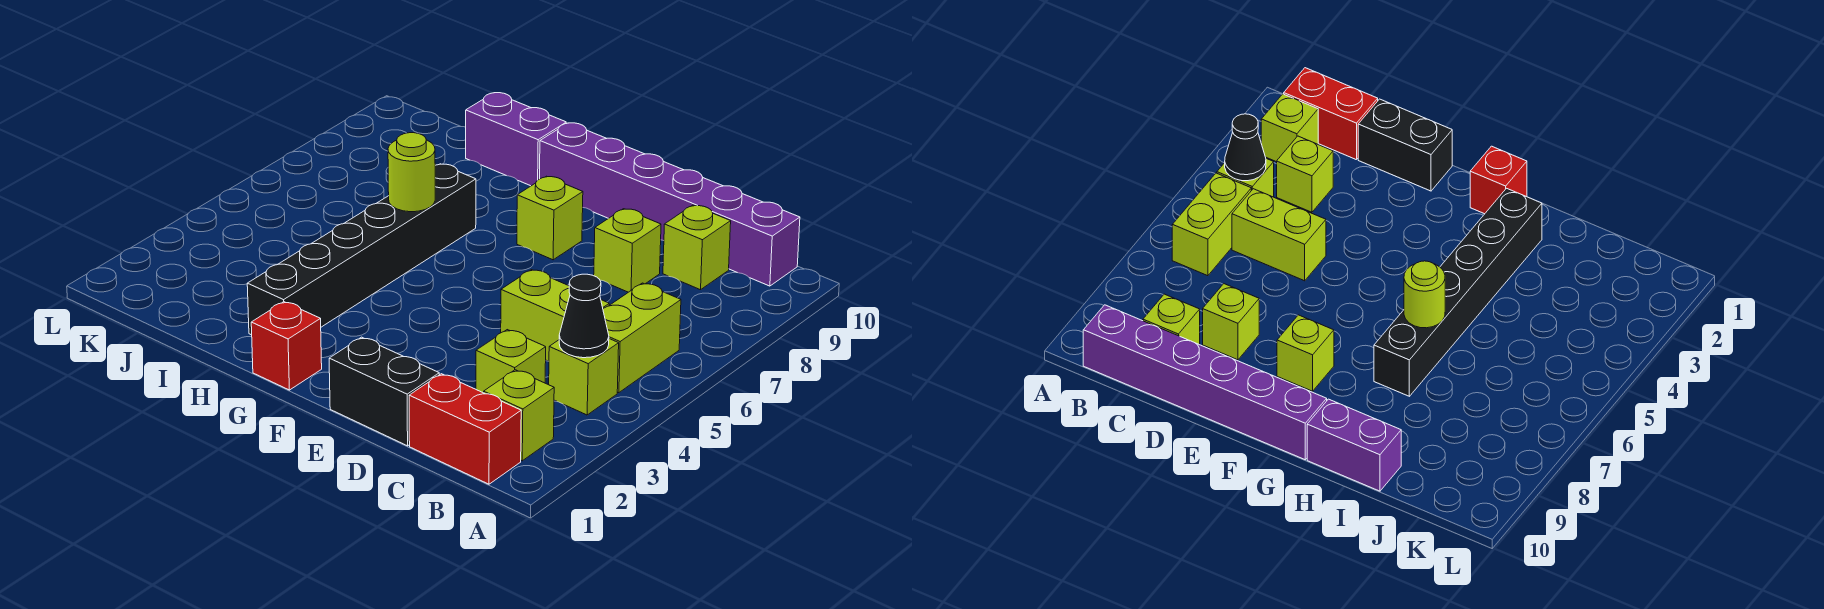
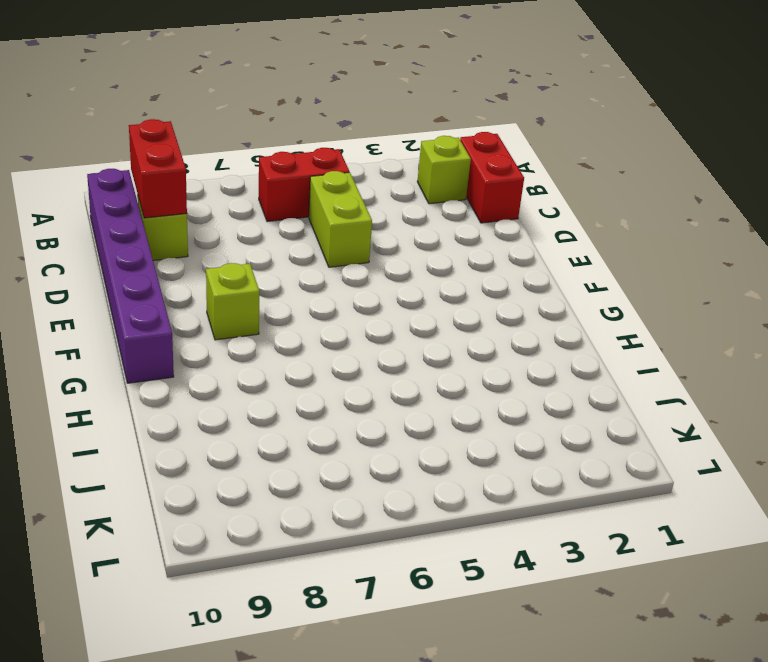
red brick B5:B6 level 1 -> lime brick B5:B6 level 1
red brick B9:C9 level 2 -> none
none -> lime brick B4 level 1
none -> lime brick C3 level 1
none -> black brick D1:E1 level 1

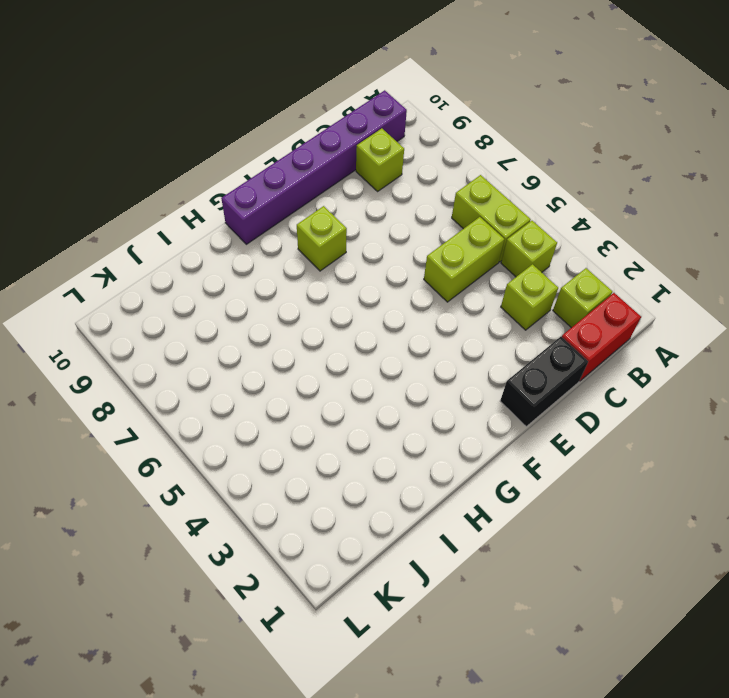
none -> lime brick D8 level 1
none -> red brick G1 level 1
none -> black brick H2:H7 level 1

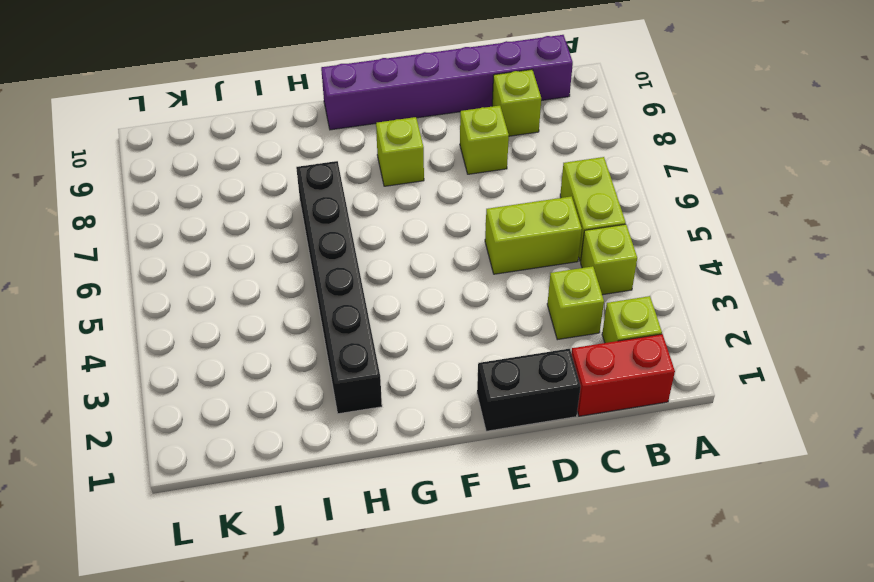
none -> red brick G1 level 1
none -> purple brick H10:I10 level 1
none -> black cone B4 level 2

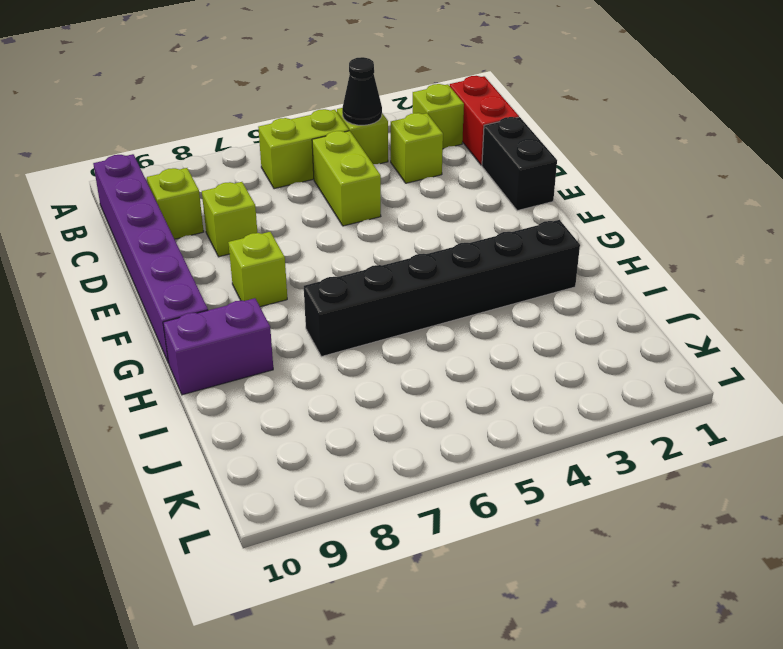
purple brick H9:H10 level 1 -> purple brick H10:I10 level 1
none -> red brick G1 level 1
none -> lime round brick H6 level 2

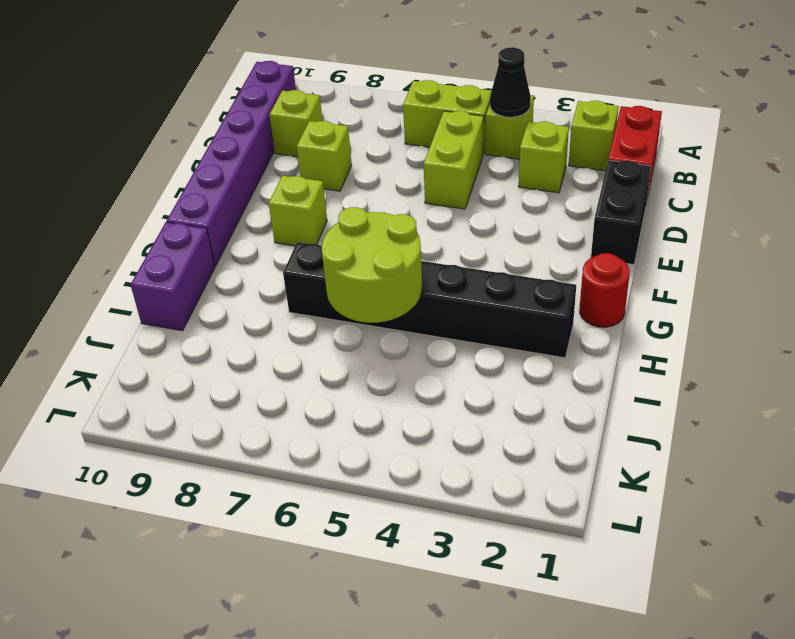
red round brick G1 level 1 -> red brick G1 level 1
lime round brick H5:I6 level 2 -> lime round brick H6 level 2

